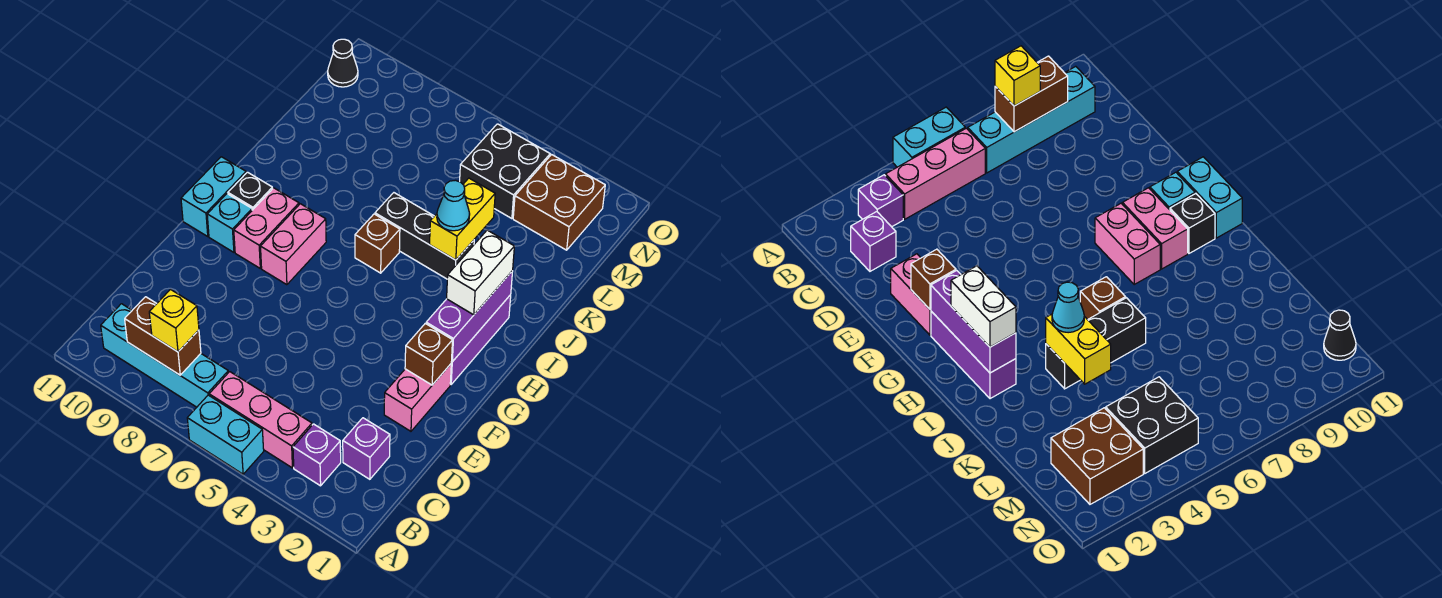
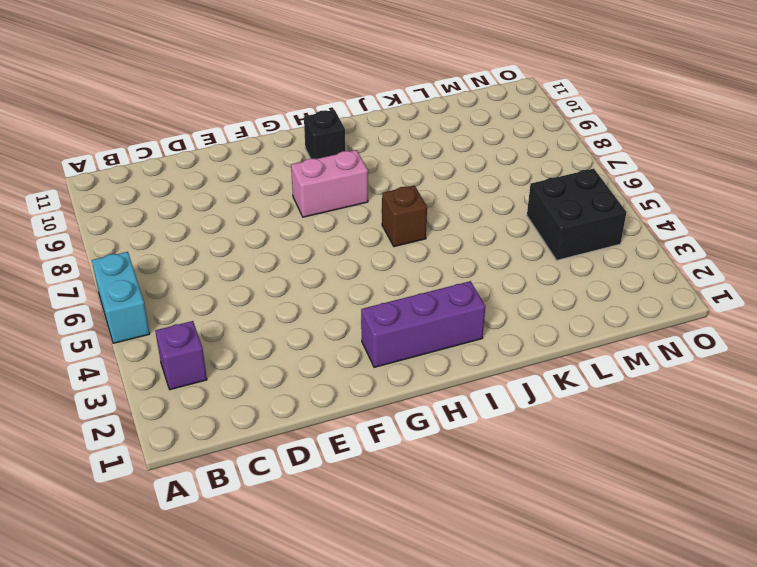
none -> pink brick B4:B6 level 1
none -> cyan brick B7:B10 level 1
none -> purple brick C2 level 1

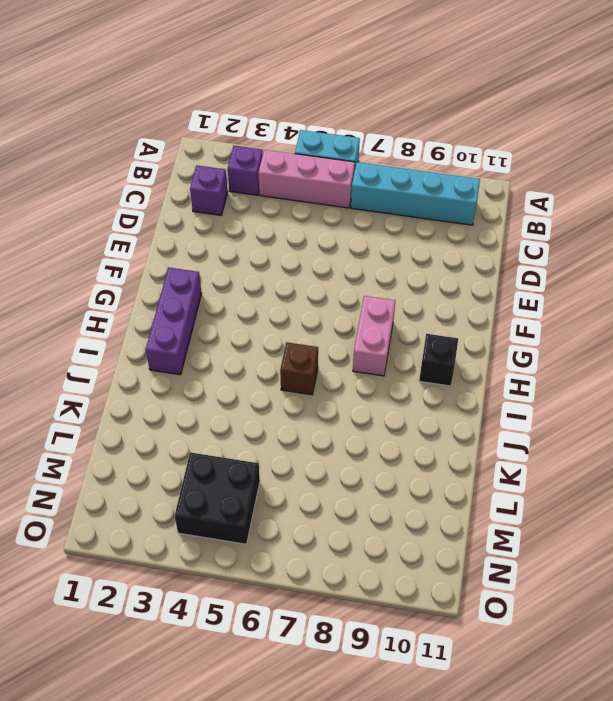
none -> pink brick E2:F2 level 1
none -> pink brick G9:H9 level 1
none -> cyan brick G10 level 1

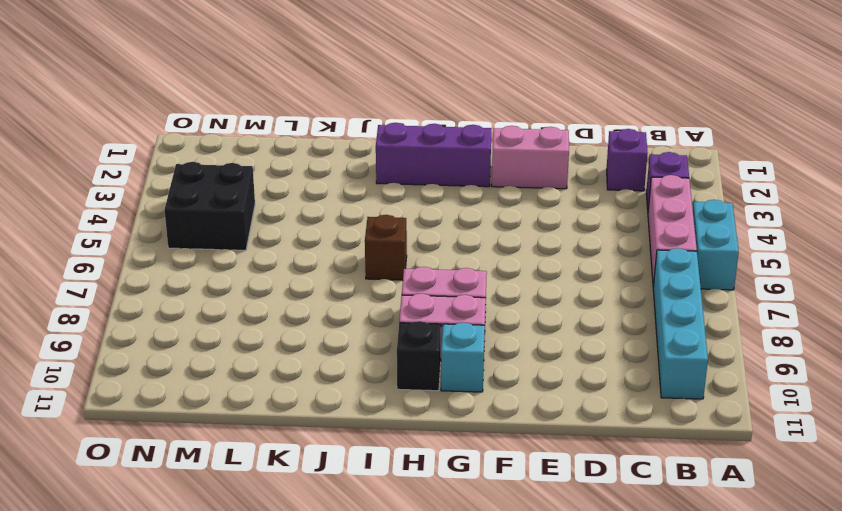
none -> cyan brick G11:H11 level 1
none -> black brick J4:J6 level 1
none -> brown brick M2:N3 level 1

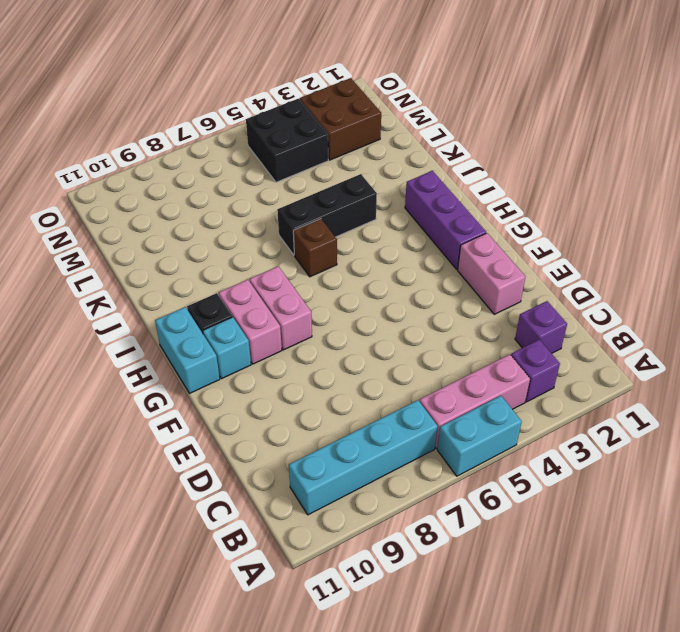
none -> black cone N11 level 1
none -> brown brick B8:B9 level 2
none -> brown brick F2 level 2

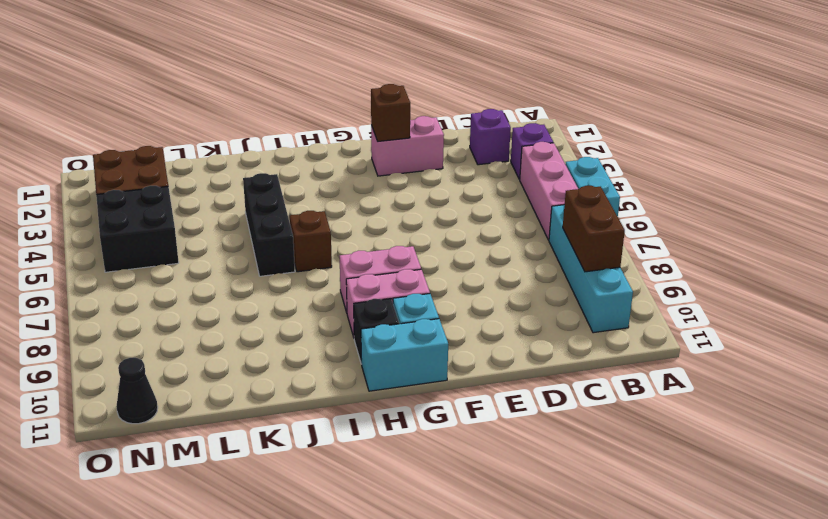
none -> purple brick G2:I2 level 1
none -> purple brick G2:I2 level 2
none -> yellow brick J4:K4 level 2

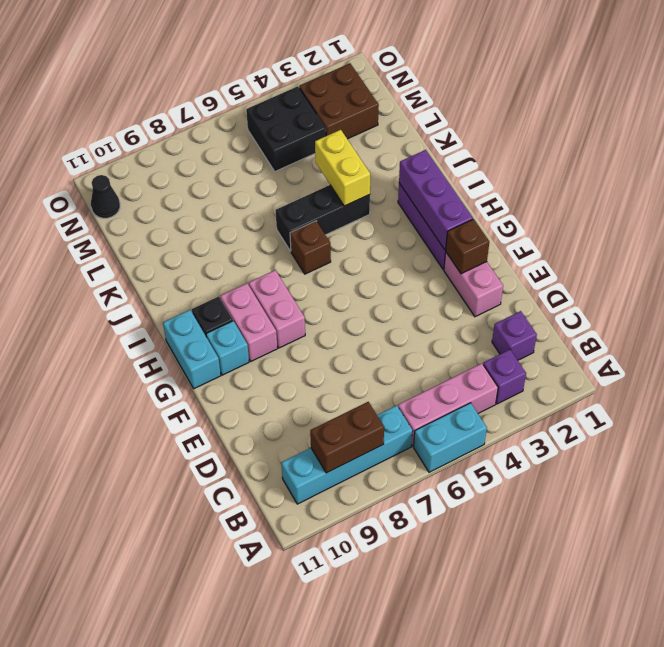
none -> yellow brick B8 level 3
none -> white brick H2:I2 level 3
none -> cyan cone J4 level 3

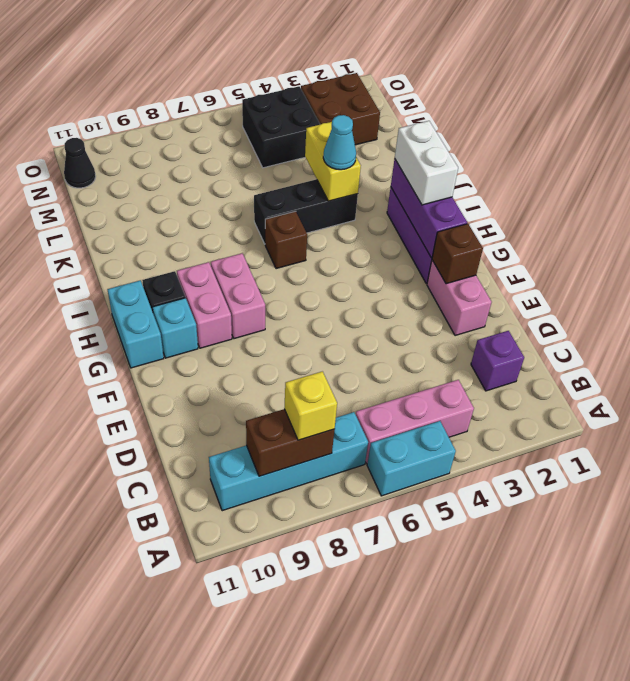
none -> purple brick B3 level 1

